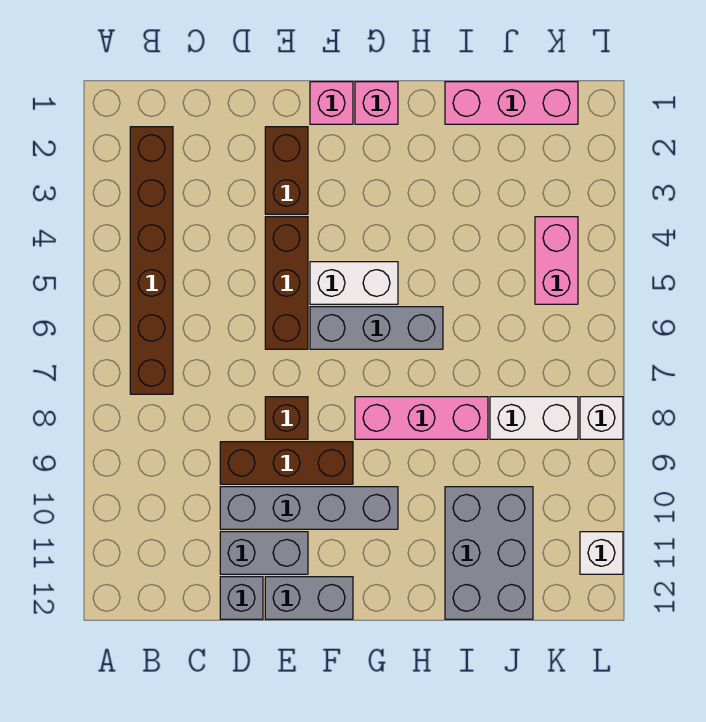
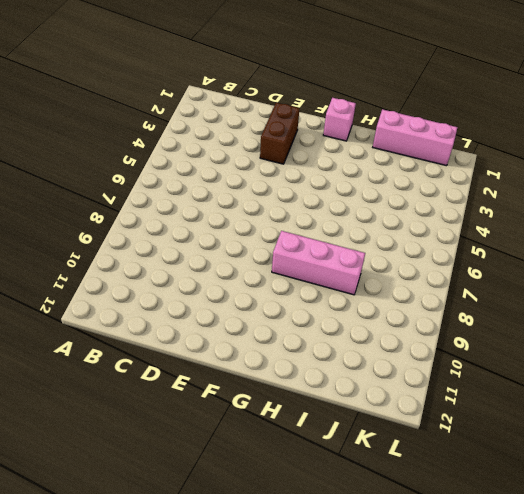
none -> brown brick B2:B7 level 1
none -> brown brick D9:F9 level 1
none -> grey brick D10:G10 level 1

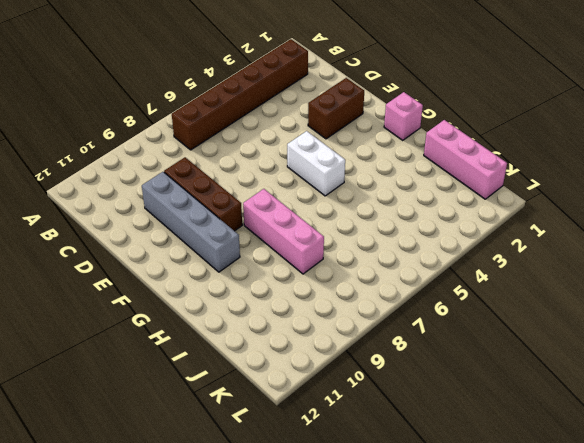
none -> grey brick D11:E11 level 1
none -> grey brick D12 level 1
none -> brown brick E4:E6 level 1

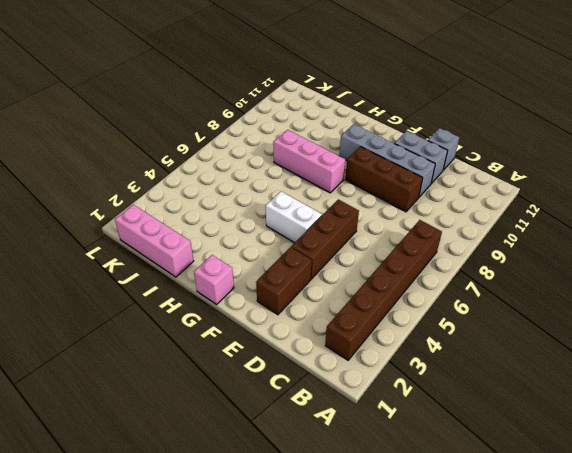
none -> brown brick E8 level 1
none -> grey brick E12:F12 level 1
none -> pink brick F1 level 1

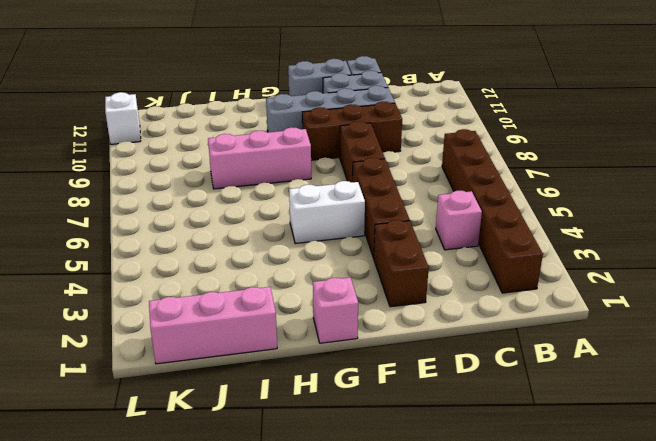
pink brick C4 level 1 -> pink brick F1 level 1
brown brick E7:E8 level 1 -> brown brick E8 level 1
none -> grey brick F6:H6 level 1
none -> grey brick I10:J12 level 1
none -> white brick J8:K8 level 1

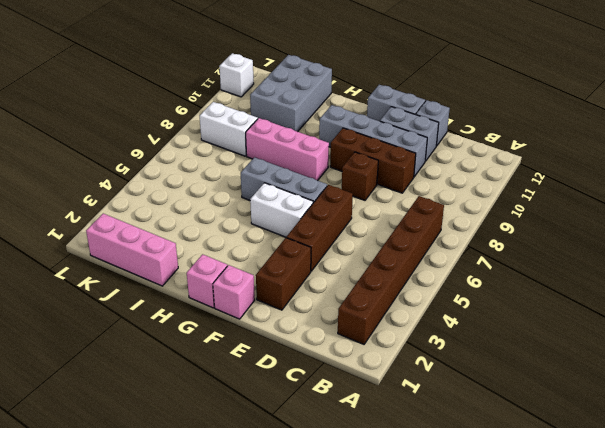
none -> pink brick K4:K5 level 1
none -> white brick L8 level 1

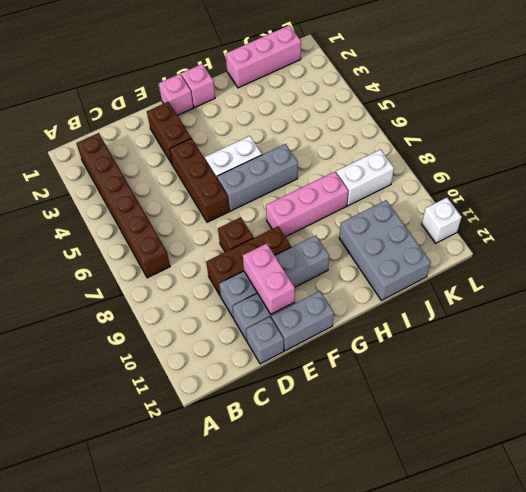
pink brick E10:E11 level 2 -> pink brick K4:K5 level 1
none -> white brick L8 level 1

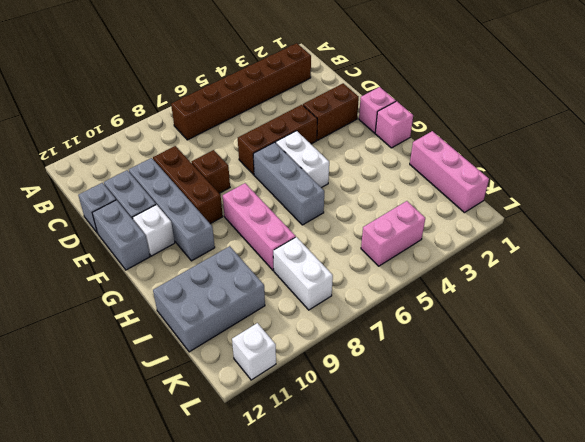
white brick F11 level 1 -> white brick L8 level 1

